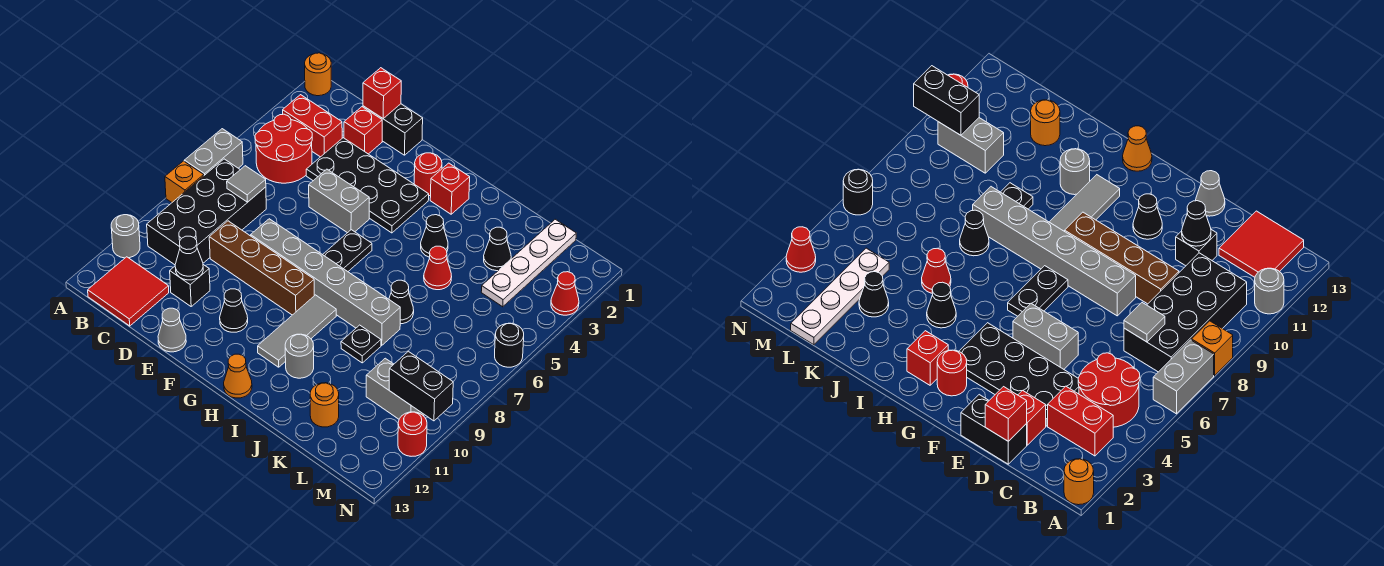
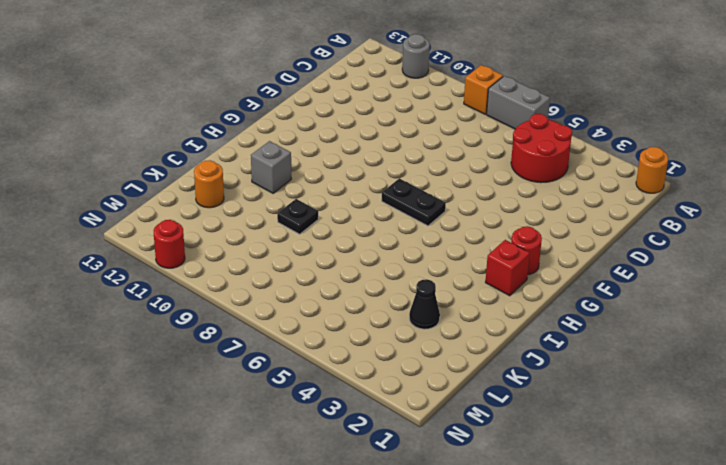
grey brick I11 level 1 -> grey round brick I11 level 1
none -> red brick B3:C3 level 1
none -> black brick B7:C10 level 1
none -> red tile B12:C13 level 1
none -> black brick D1:E1 level 1

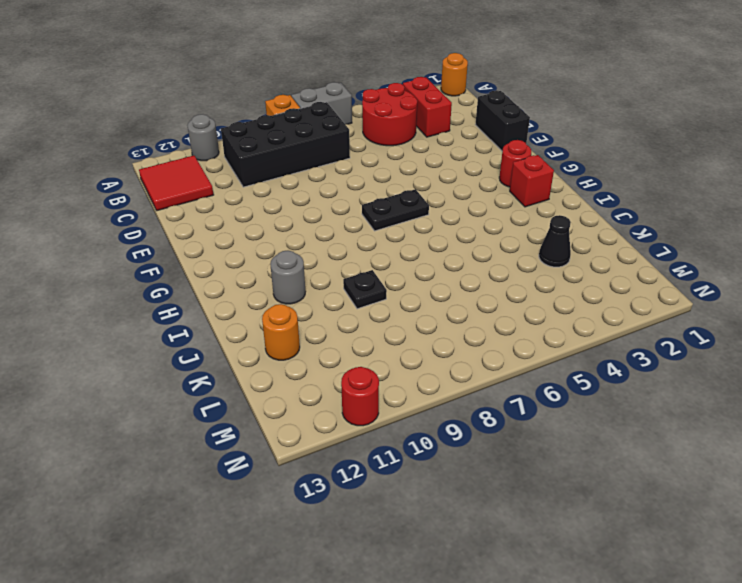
none -> red brick D2 level 1
none -> black plate D3:G4 level 1
none -> brown brick D9:G9 level 1
none -> black brick D11 level 1

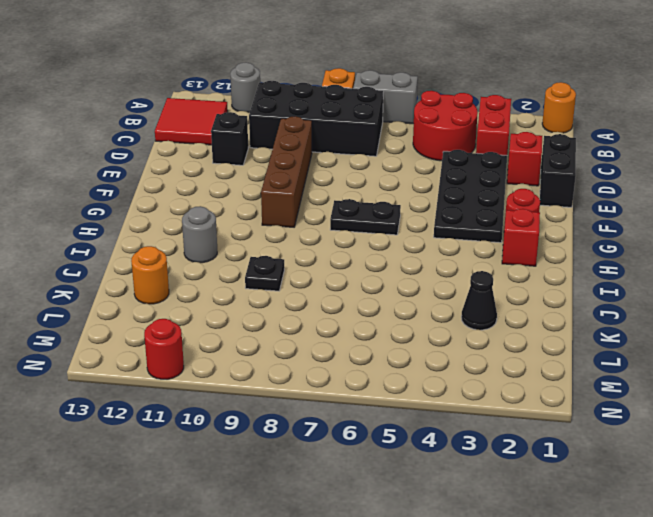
none -> grey brick E5:F5 level 1
none -> grey brick E8:J8 level 1
none -> grey cone E13 level 1
none -> black cone F11 level 1

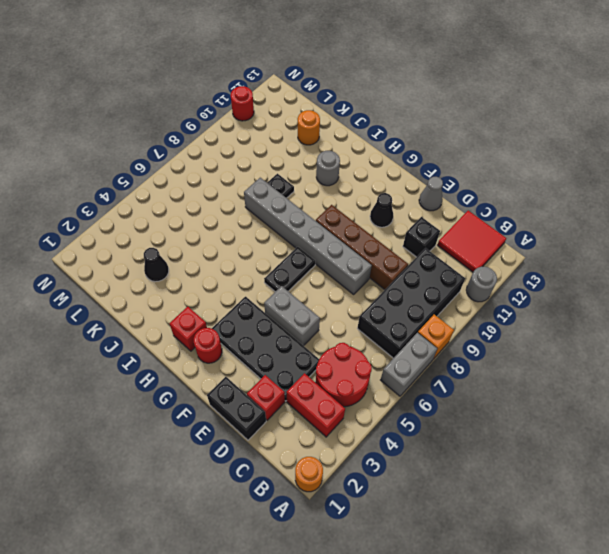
none -> grey tile H9:H11 level 1
none -> orange cone H13 level 1
none -> black cone I4 level 1
none -> red cone J5 level 1

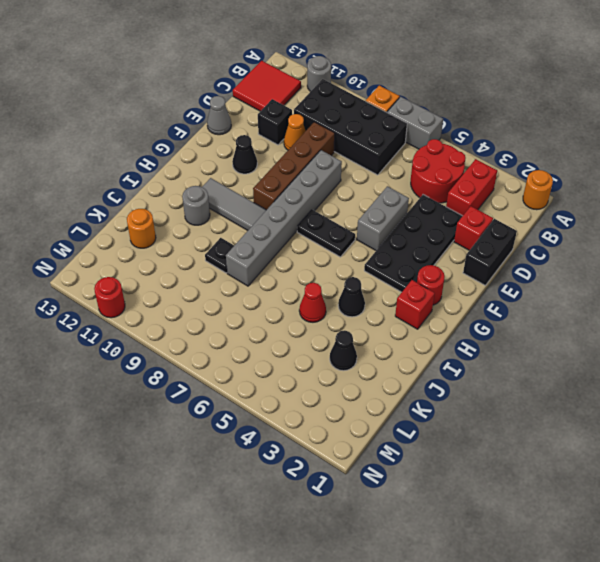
orange cone D10 level 1 -> orange cone H13 level 1
none -> black cone J7 level 1
none -> white plate L1:L4 level 1
none -> grey brick L10:M10 level 1
none -> red cone N3 level 1

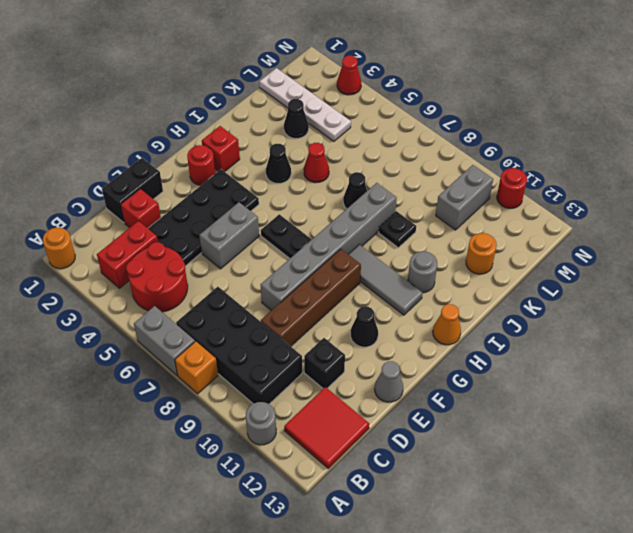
none -> black round brick N6 level 1
none -> grey tile C7 level 2
none -> red brick D1 level 2
none -> black cone D11 level 2

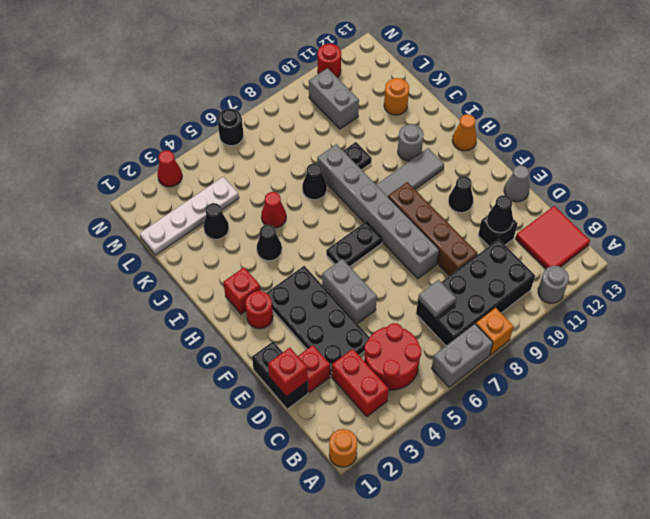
none -> black brick M10:N10 level 2

